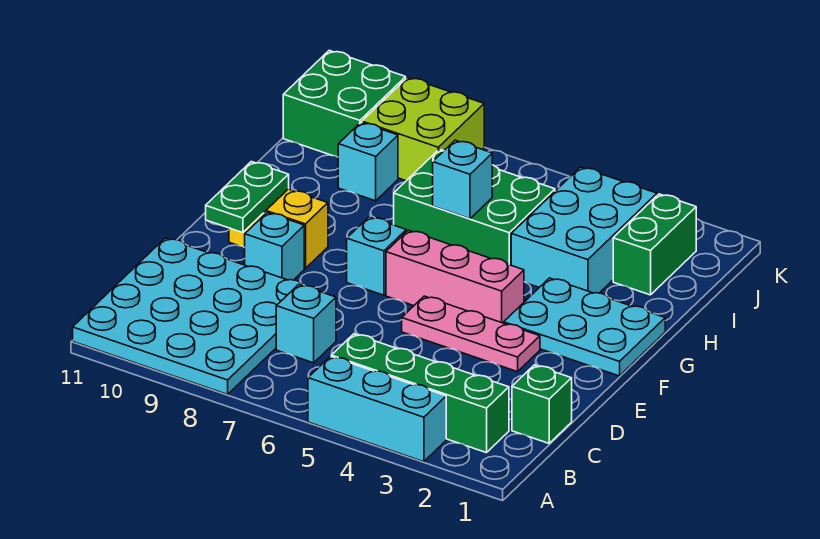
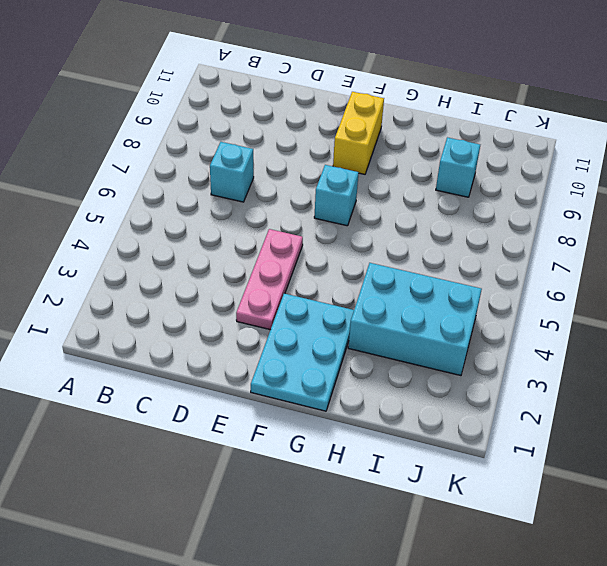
none -> cyan brick A3:A5 level 1
none -> cyan plate A8:D11 level 1
none -> green brick B2:B5 level 1

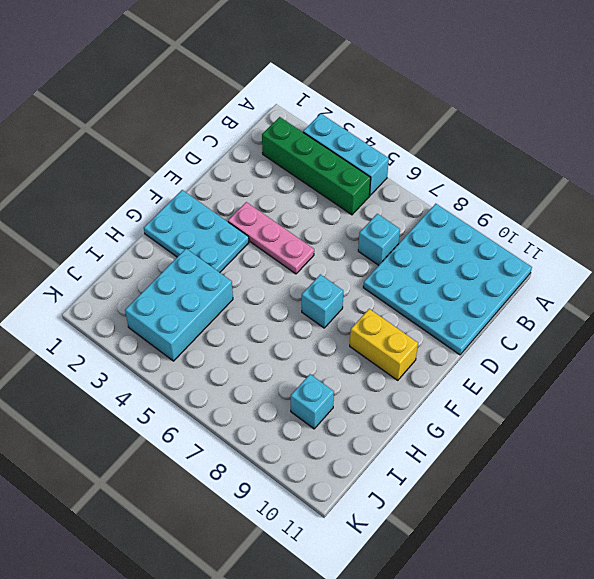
none -> green brick C1 level 1
none -> cyan brick E9 level 1
none -> pink brick F4:F6 level 1

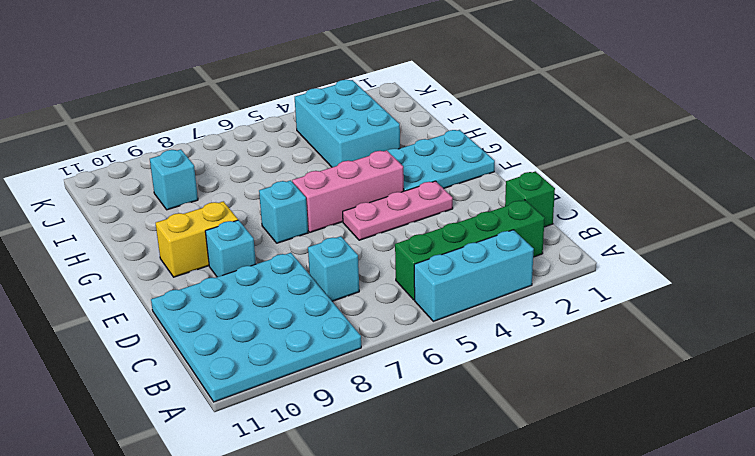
none -> green brick H5:I7 level 1
none -> green brick I2:J2 level 1
none -> lime brick J8:K9 level 1

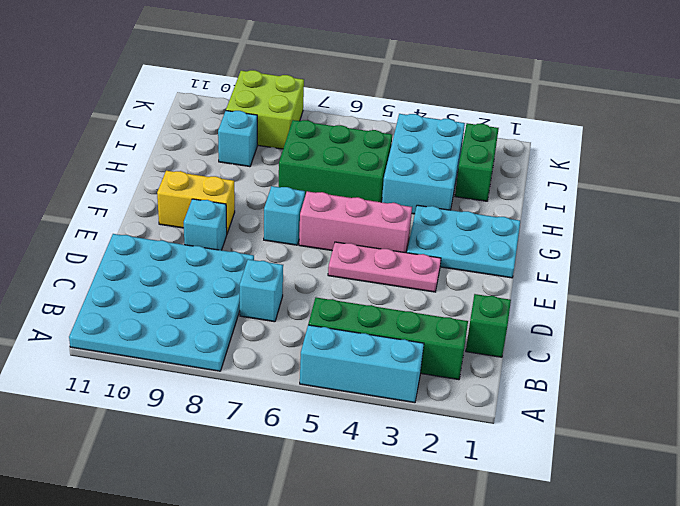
none -> green brick J10:K11 level 1
none -> green plate E10:F10 level 2
none -> cyan brick H6 level 2

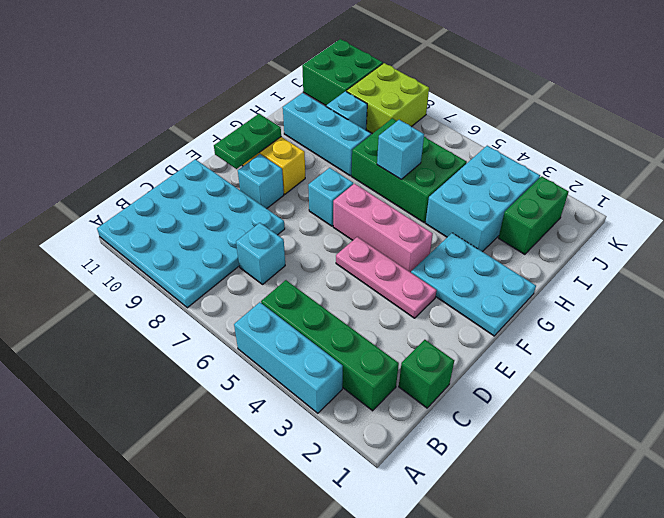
cyan brick H8:H10 level 1 -> none

